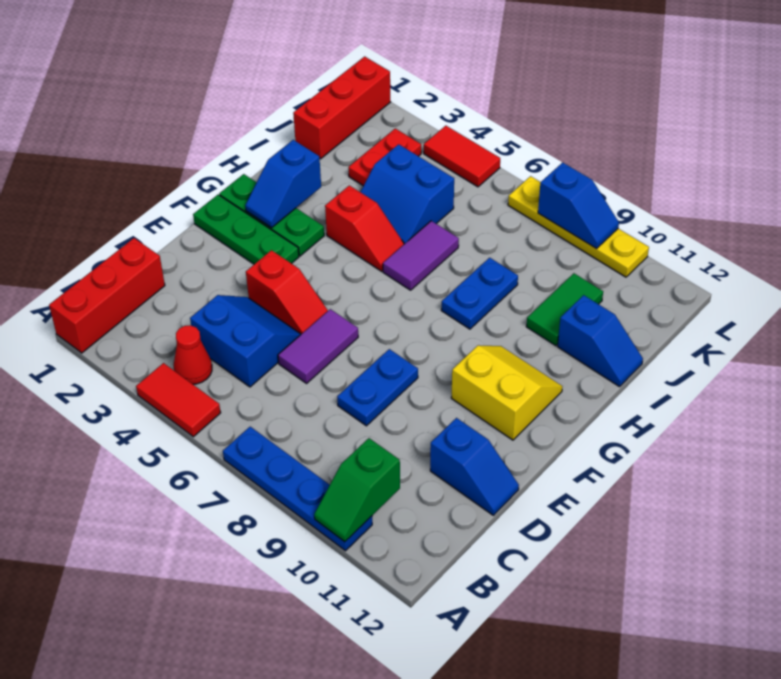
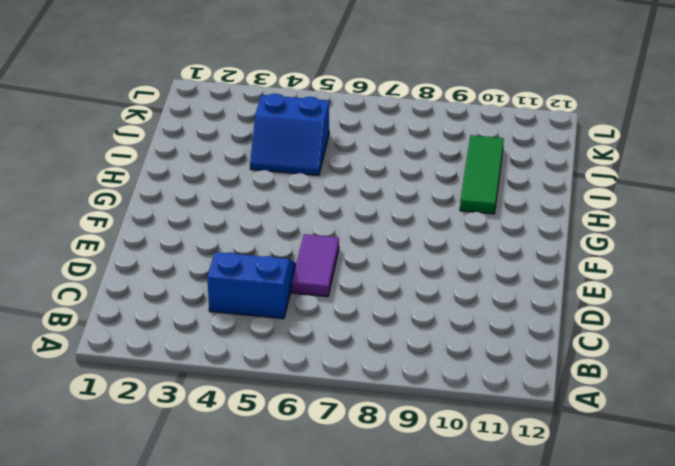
green tile H10:J10 level 1 -> green tile I10:J10 level 1
none -> red brick A1:C1 level 1
none -> red tile A4:A5 level 1
none -> blue plate A7:A10 level 1

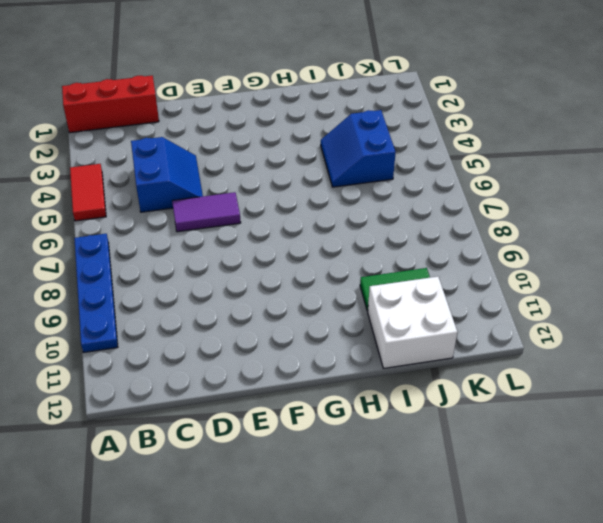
white brick I11:J12 level 1 -> blue slope I11:I12 level 1 top 11
none -> red cone B4 level 1
none -> blue plate D8:E8 level 1
none -> blue slope D11:D12 level 1 top 11

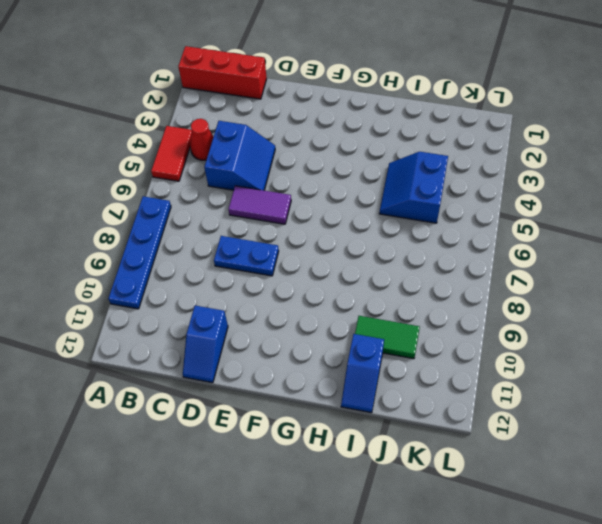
none -> red slope E4:E5 level 1 top 4
none -> green plate F1:F3 level 1
none -> yellow slope F10:G11 level 1 top F

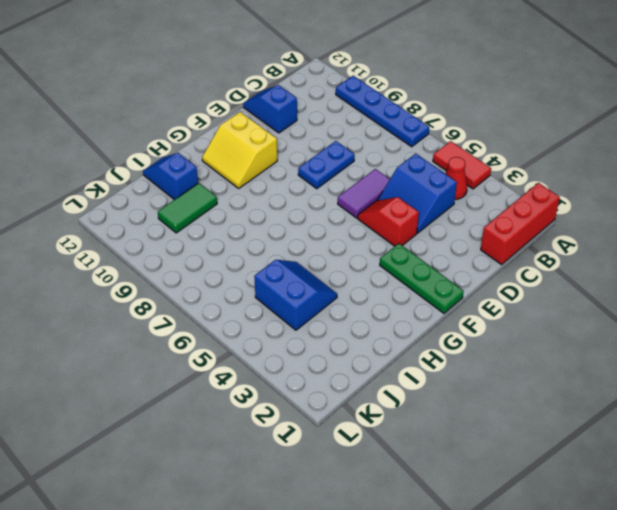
none -> green plate G1:G3 level 1
none -> red slope H4:H5 level 1 top 4
none -> purple tile H6:I6 level 1

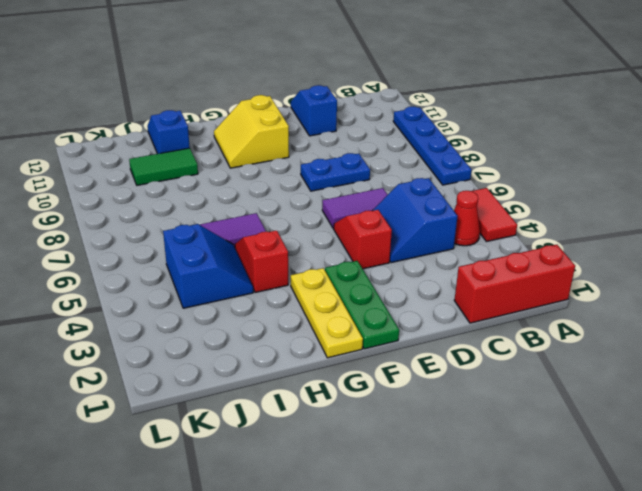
yellow plate G1:G3 level 1 -> green plate G1:G3 level 1
none -> blue plate H8:I8 level 1
none -> red brick J1:L1 level 1
none -> red plate J3:K3 level 1

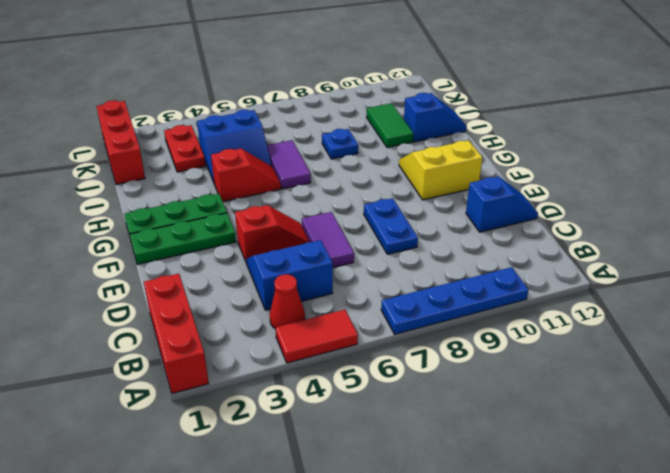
blue plate I8 level 1 -> blue plate H8:I8 level 1
none -> red tile L4:L5 level 1
none -> yellow plate L7:L10 level 1
none -> green slope A10:B10 level 2 top B

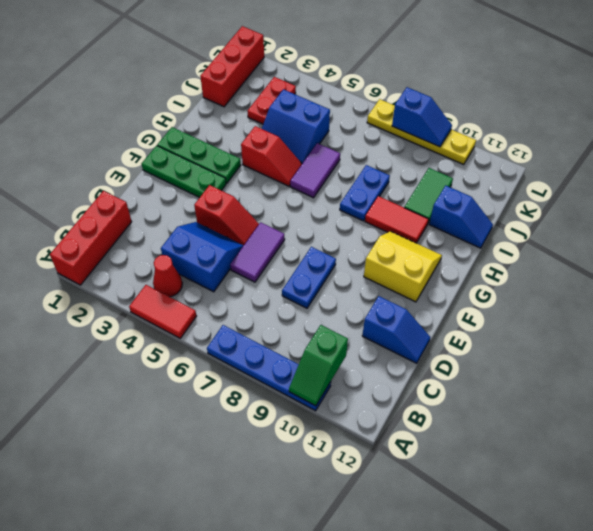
red tile H9:H10 level 1 -> red tile L4:L5 level 1
none -> blue slope G2:H2 level 2 top H

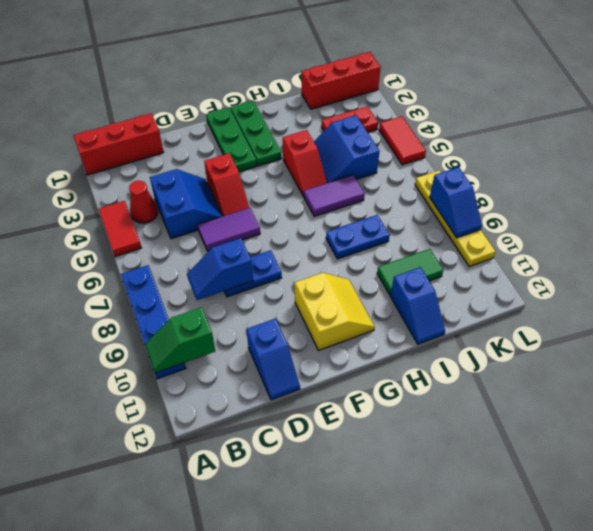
blue slope C8:D8 level 2 top D -> blue slope G2:H2 level 2 top H

